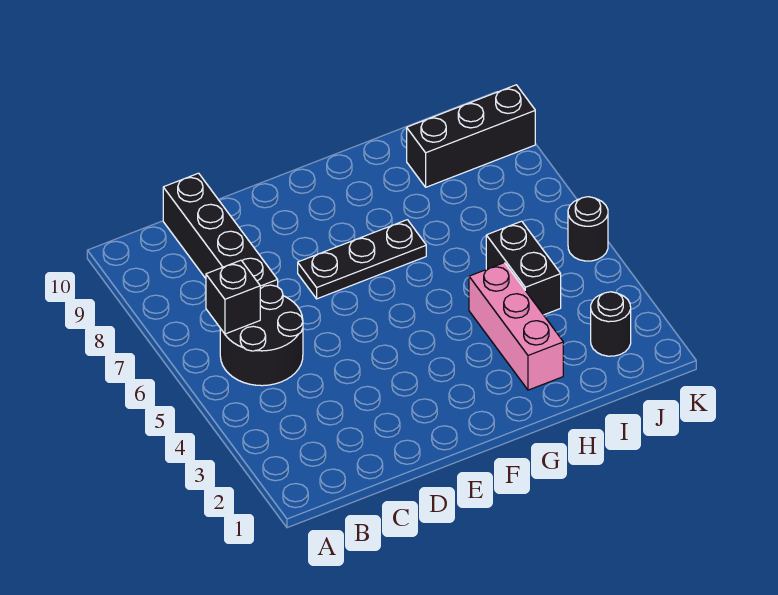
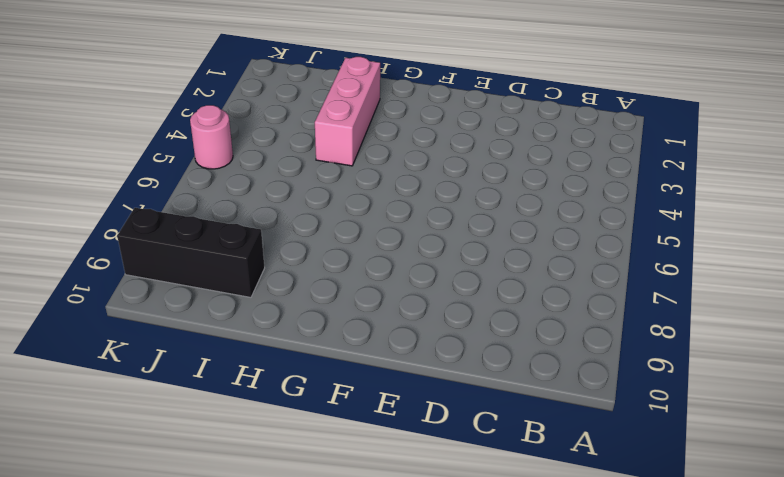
pink round brick K5 level 1 -> black round brick K5 level 1
none -> black round brick B5:C6 level 1
none -> black brick C7:C10 level 1

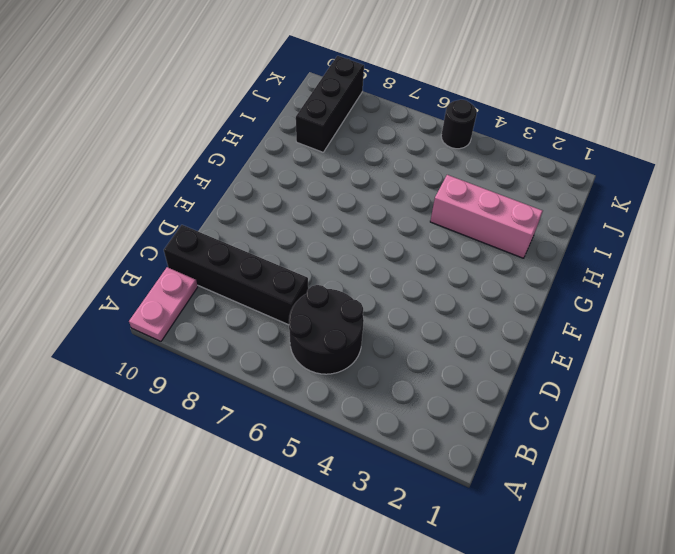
pink plate A10:B10 level 1 -> none
none -> black plate E7:G7 level 1
none -> black brick I4:I5 level 1

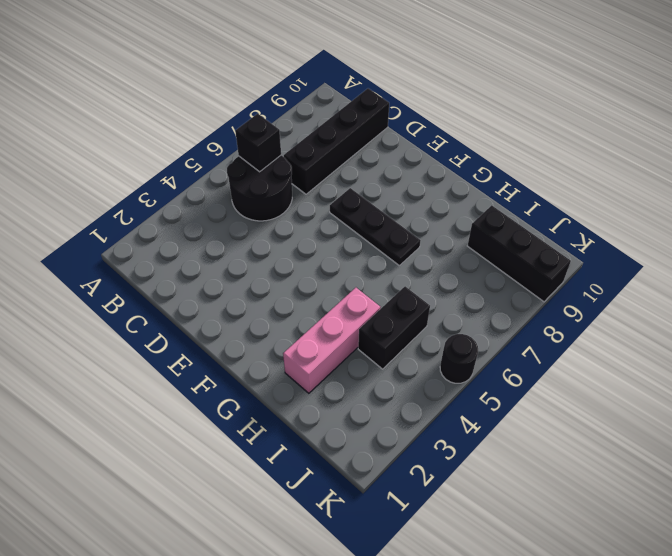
none -> black round brick J2 level 1

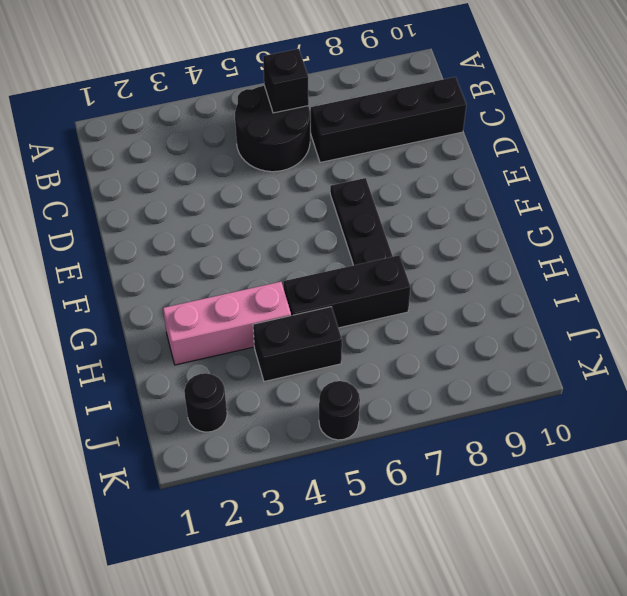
black brick H5:H7 level 1 -> black brick I9:K9 level 1

